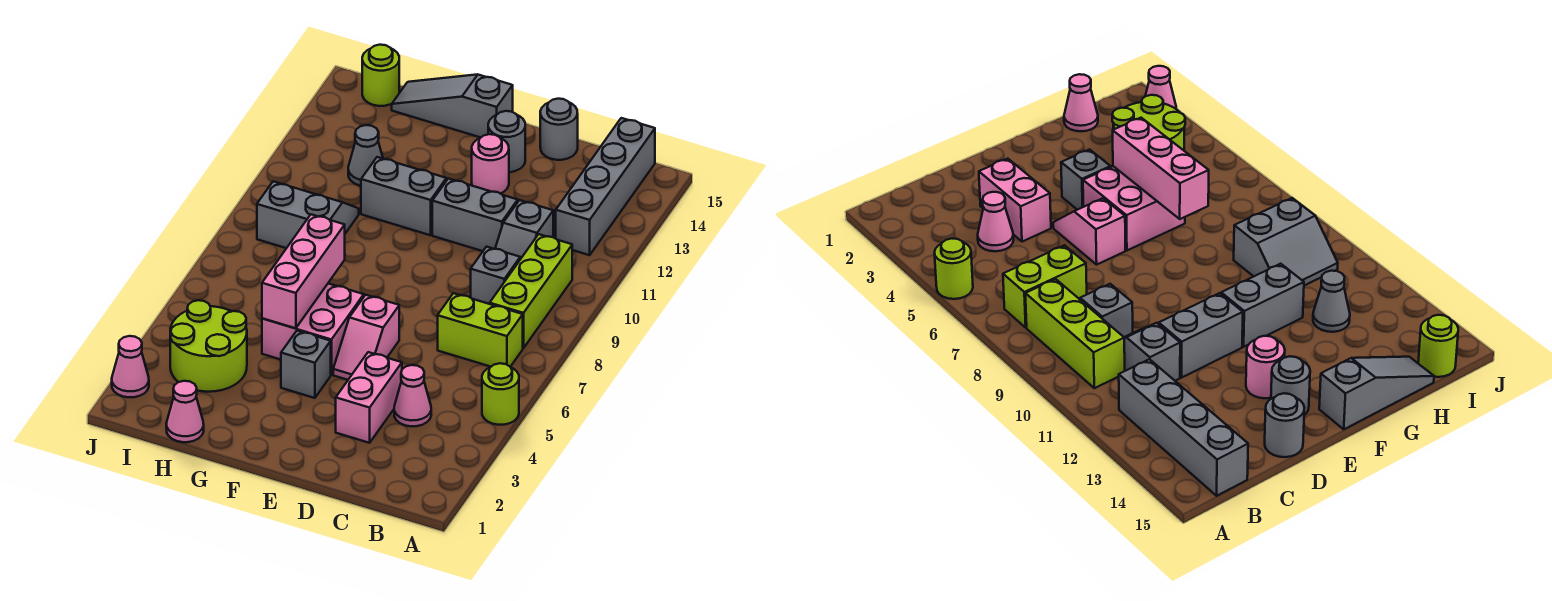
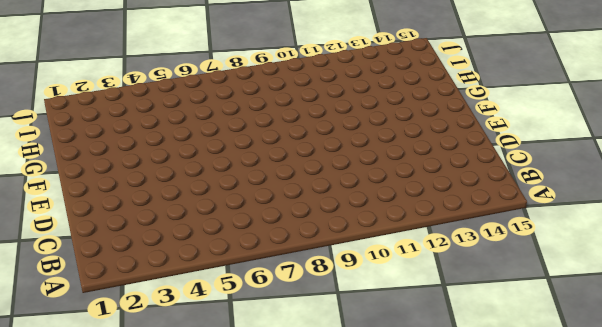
none -> lime round brick A5 level 1
none -> lime brick B7:C7 level 1
none -> lime brick B8:B10 level 1

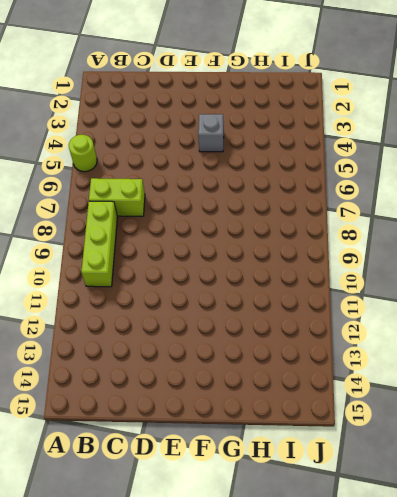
none -> grey brick B12:B15 level 1
none -> pink cone C4 level 1
none -> grey brick C9 level 1

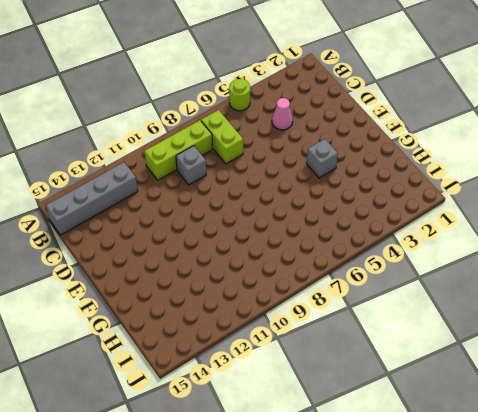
none -> grey slope C10:C11 level 1 top 11
none -> pink brick D3:D4 level 1
none -> grey brick D11:E11 level 1

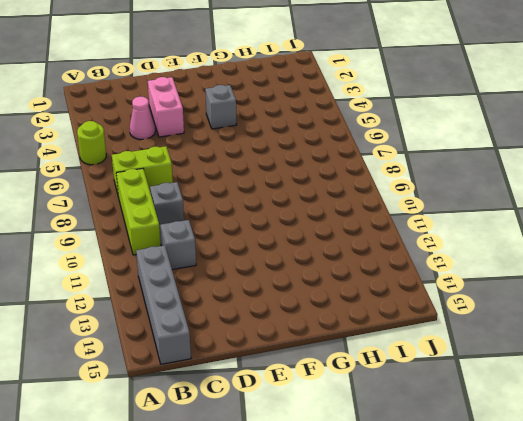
none -> grey brick D11:E11 level 1
none -> grey round brick D15 level 1
none -> pink slope E5:E6 level 1 top 6

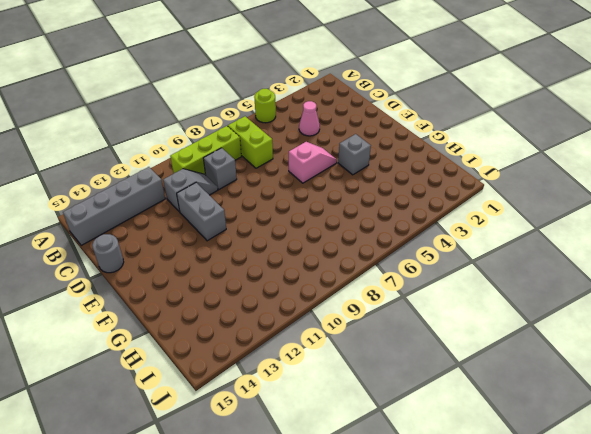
none -> pink brick D3:D4 level 1
none -> pink round brick E13 level 1
none -> grey round brick E14 level 1

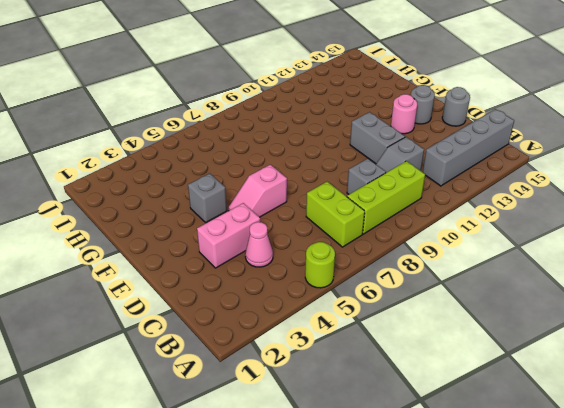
none -> pink brick F5:G6 level 1
none -> grey brick F11:G11 level 1
none -> grey slope F15:H15 level 1 top F

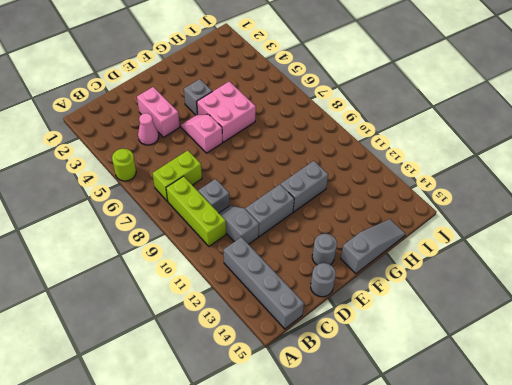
none -> pink round brick E13 level 1
none -> pink cone H1 level 1
none -> lime round brick H3:I4 level 1

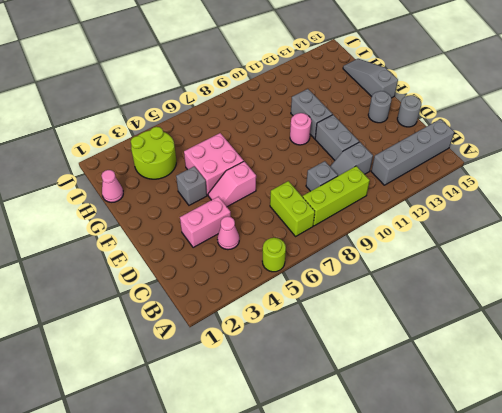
pink round brick F10 level 1 -> pink round brick E13 level 1
none -> grey slope H9:I10 level 1 top 9
none -> grey cone H12 level 1
none -> lime round brick I15 level 1

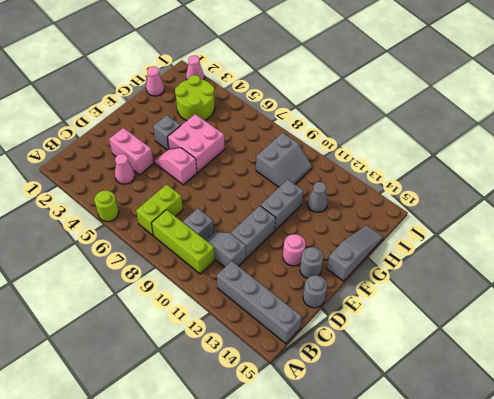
none -> lime round brick I15 level 1
none -> pink brick G5:G7 level 2

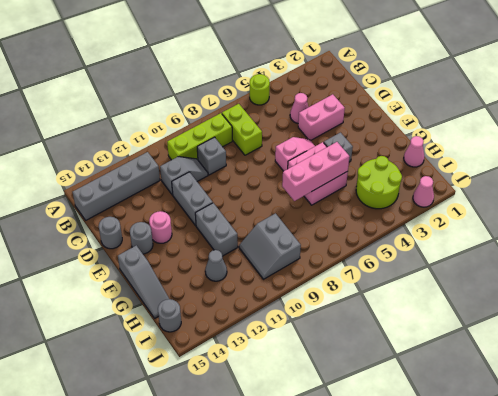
grey round brick I15 level 1 -> lime round brick I15 level 1

